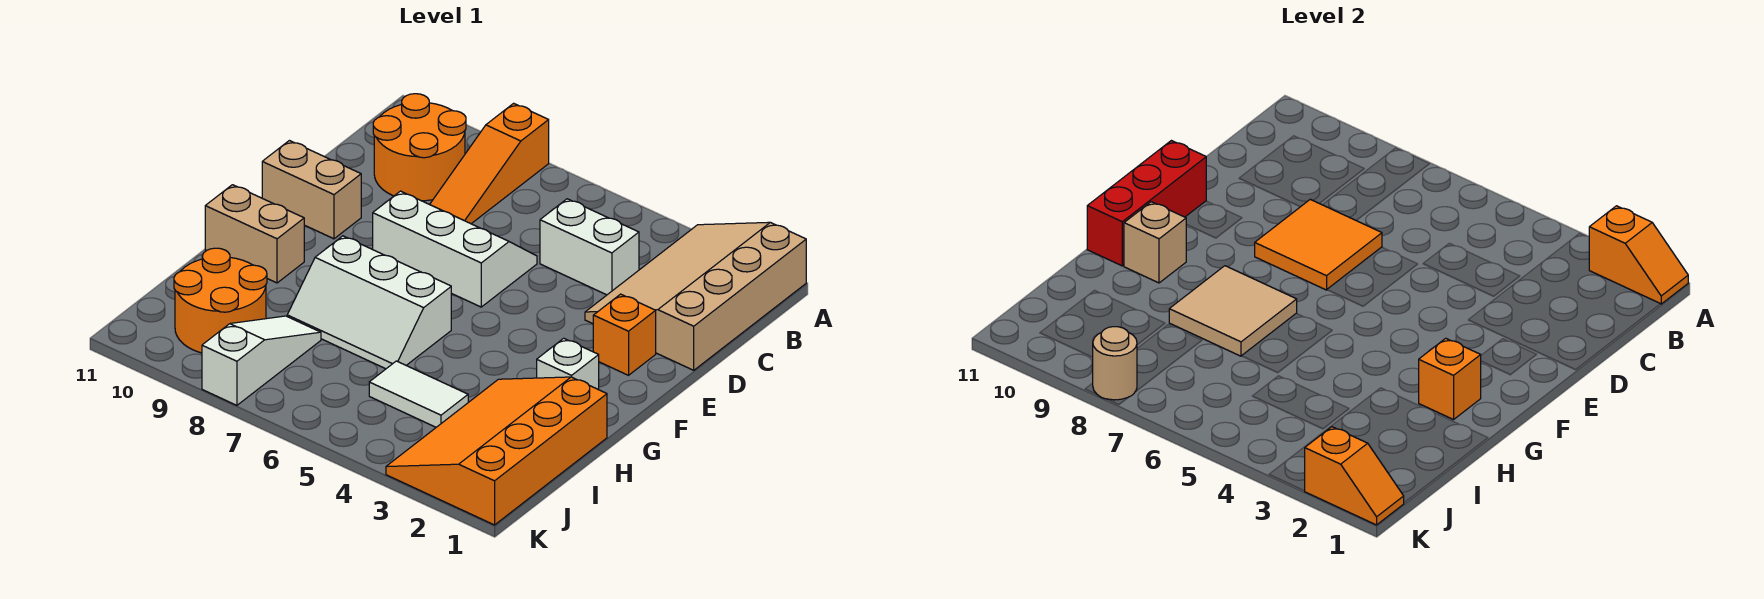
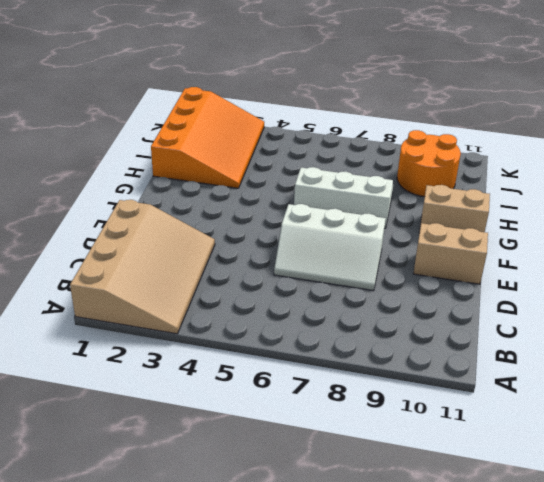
none -> orange slope A8:C8 level 1 top A
none -> orange round brick B9:C10 level 1
none -> white brick C4:C5 level 1

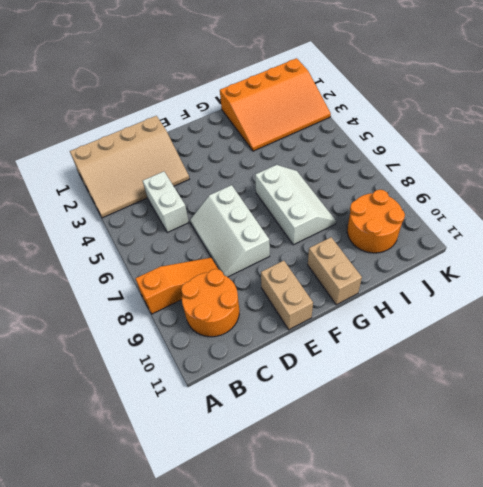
none -> orange brick E2 level 1
none -> white brick G2 level 1
none -> white tile I4:I5 level 1

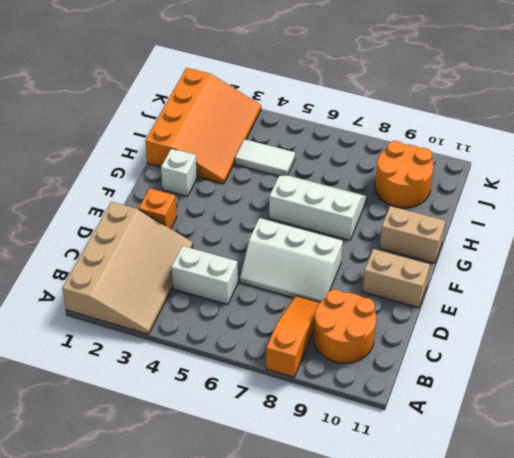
none -> white slope I8:K8 level 1 top K
none -> orange slope A1:A2 level 2 top 2
none -> orange tile D7:E8 level 2

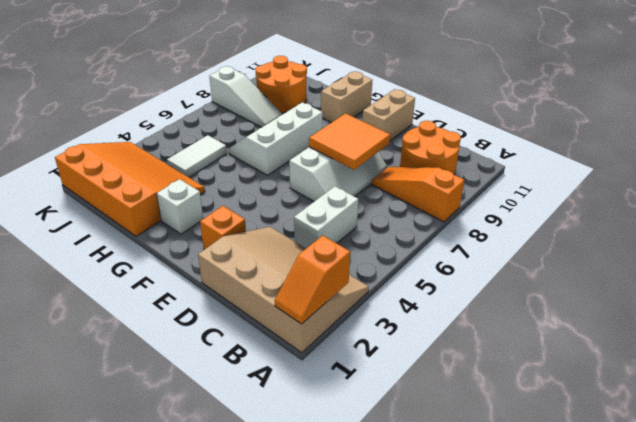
none -> red brick E11:G11 level 2
none -> orange brick G2 level 2
none -> tan tile G7:H8 level 2

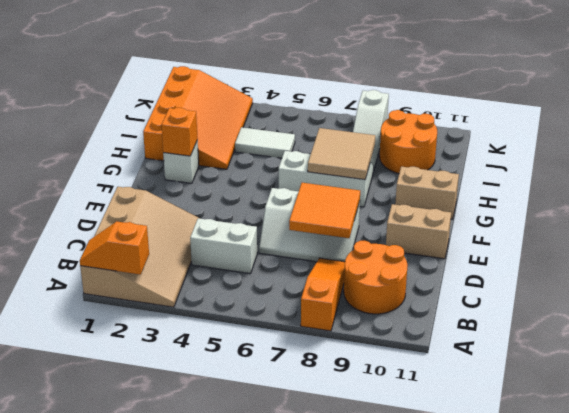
none -> orange brick E2 level 1
none -> red brick E11:G11 level 2
none -> tan brick G10 level 2

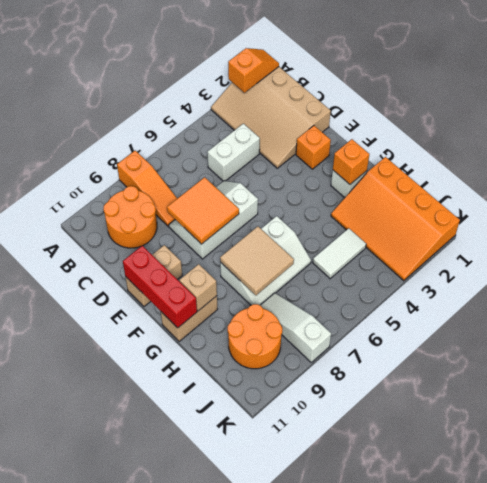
none -> orange slope K1:K2 level 2 top 2
none -> tan round brick K8 level 2

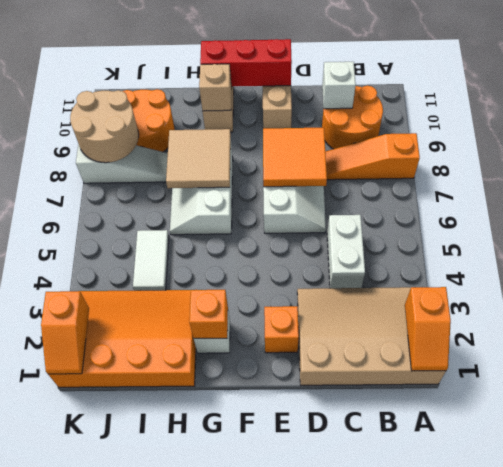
white brick C10 level 2 -> none
tan round brick J8:K9 level 2 -> tan round brick K8 level 2

